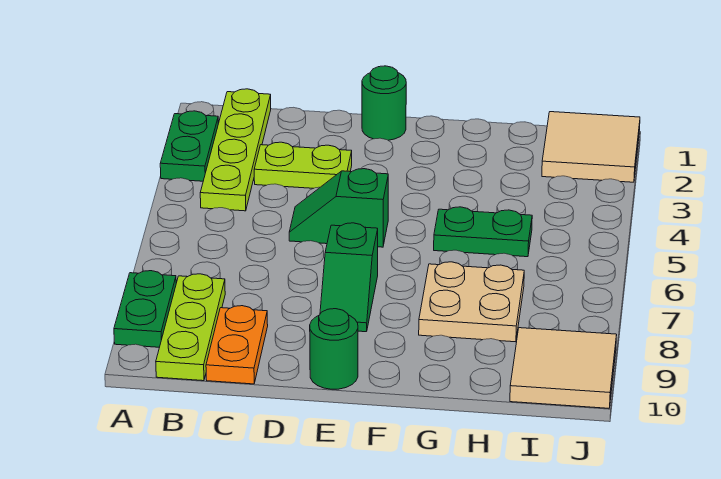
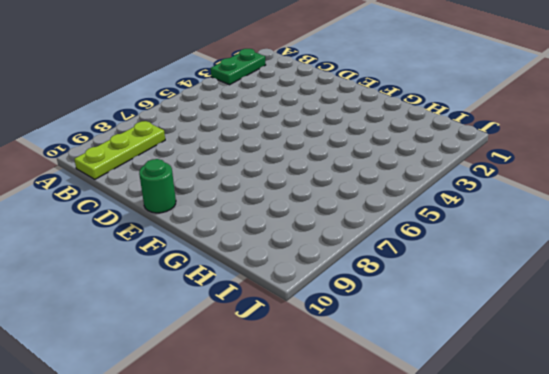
none -> green plate A8:A9 level 1
none -> lime plate B1:B4 level 1
none -> lime plate C3:D3 level 1

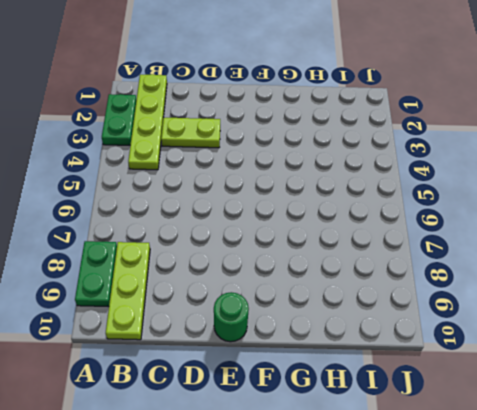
none -> orange plate C9:C10 level 1
none -> green slope D5:E5 level 1 top E
none -> green round brick E1 level 1

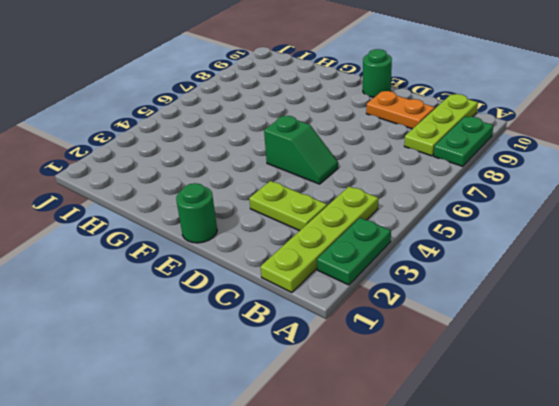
orange plate C9:D9 level 1 -> orange plate C9:C10 level 1
none -> green slope E7:E8 level 1 top 7
none -> green plate G5:H5 level 1
none -> tan plate G7:H8 level 1

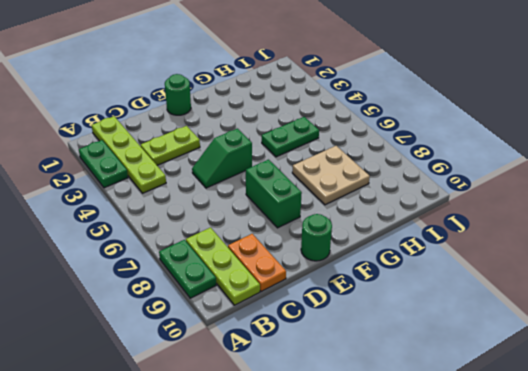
green brick E7:E8 level 1 -> green slope E7:E8 level 1 top 7
none -> tan tile I1:J2 level 1
none -> tan tile I9:J10 level 1

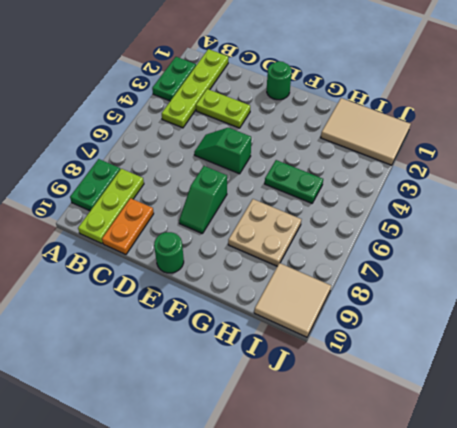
tan tile H1:J2 level 1 -> tan tile I1:J2 level 1

